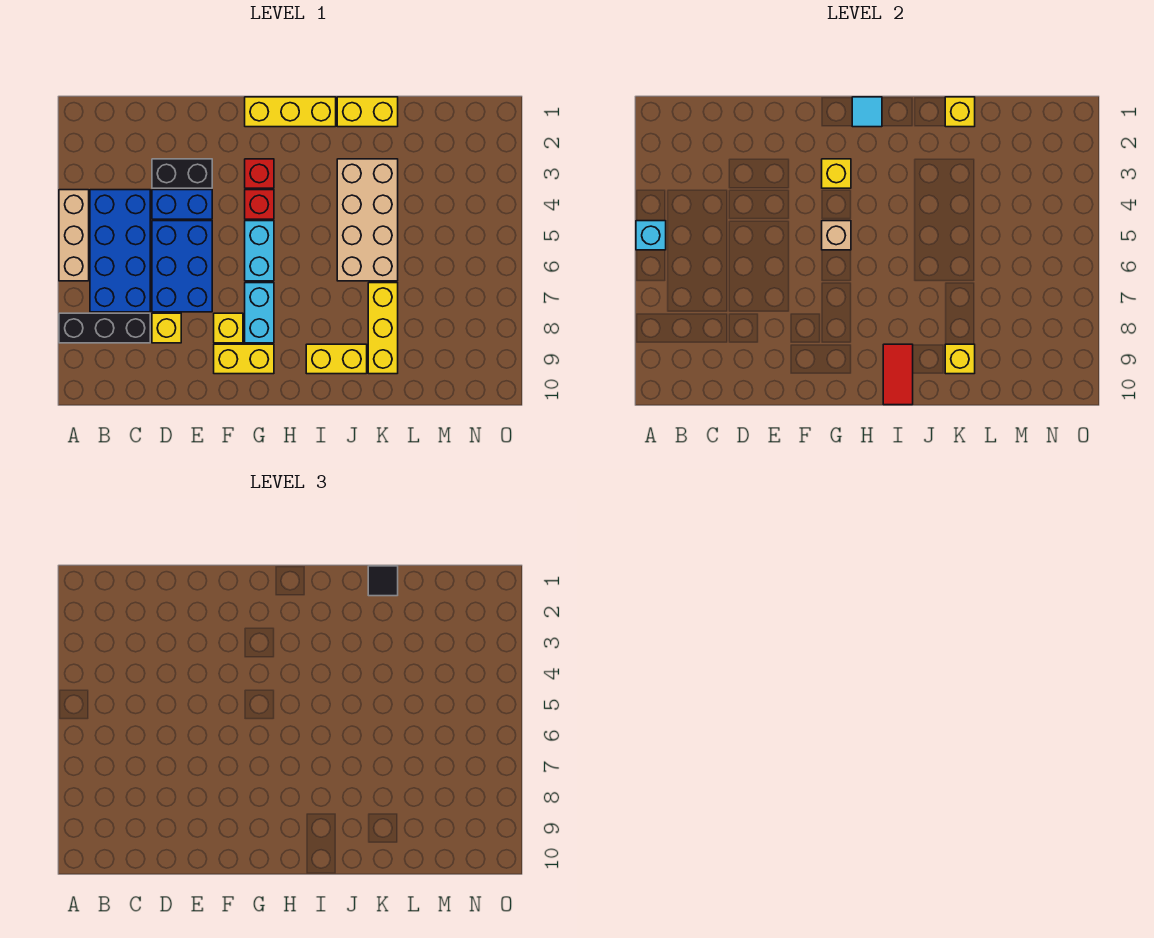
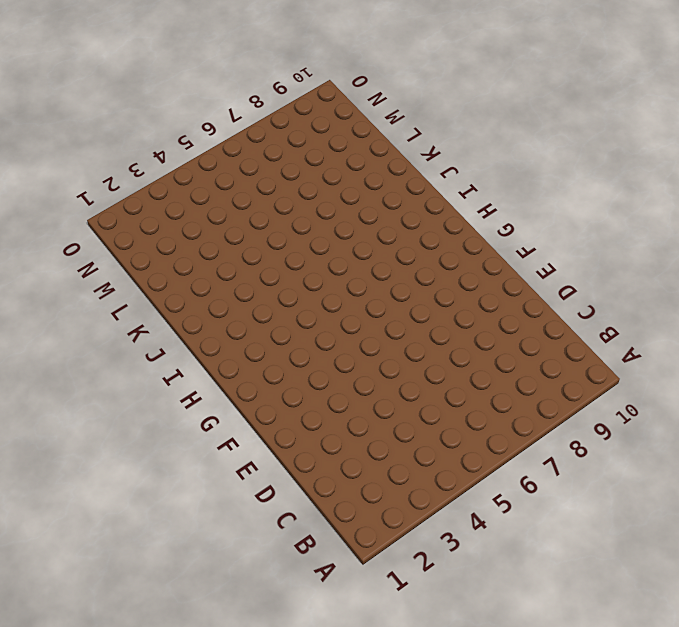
none -> tan brick A4:A6 level 1
none -> black brick A8:C8 level 1
none -> blue brick B4:C7 level 1

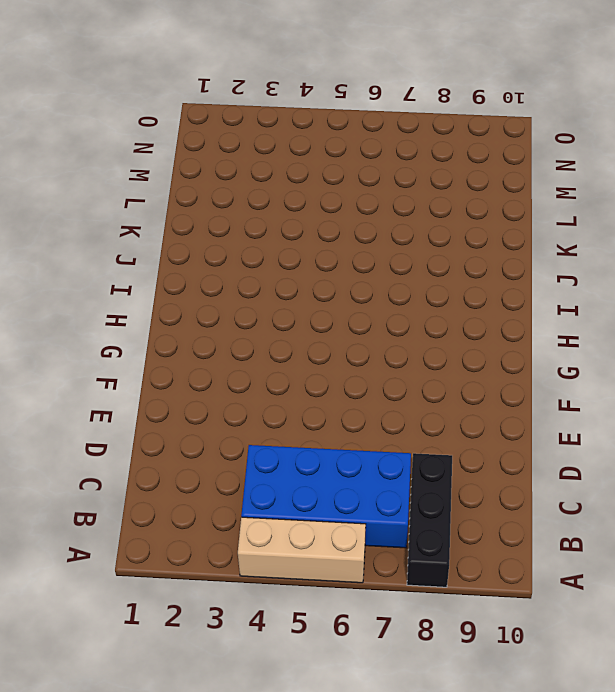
none -> black brick D3:E3 level 1
none -> blue brick D4:E4 level 1
none -> blue brick D5:E7 level 1

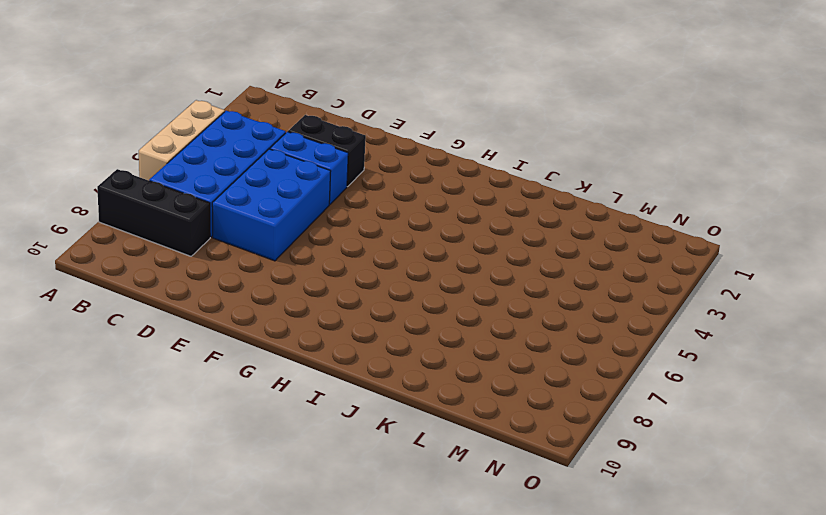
none -> yellow brick D8 level 1
none -> yellow brick F8 level 1
none -> yellow brick F9:G9 level 1

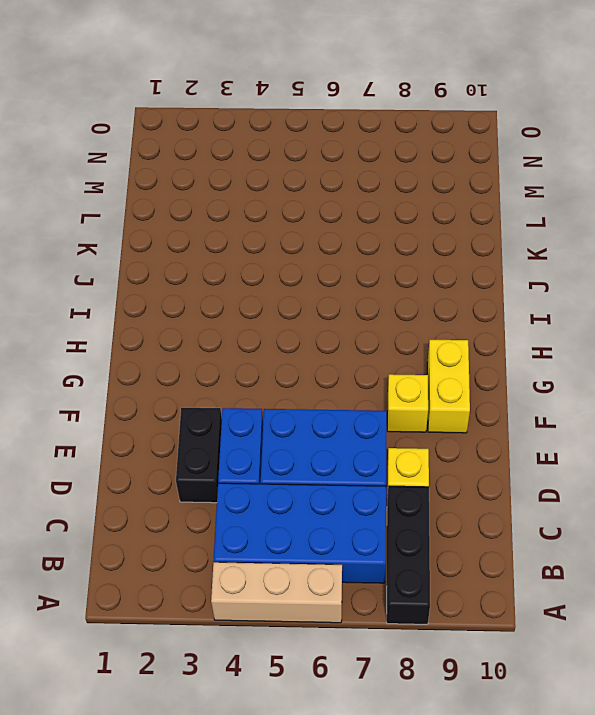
none -> yellow brick G1:I1 level 1
none -> red brick G3 level 1
none -> red brick G4 level 1

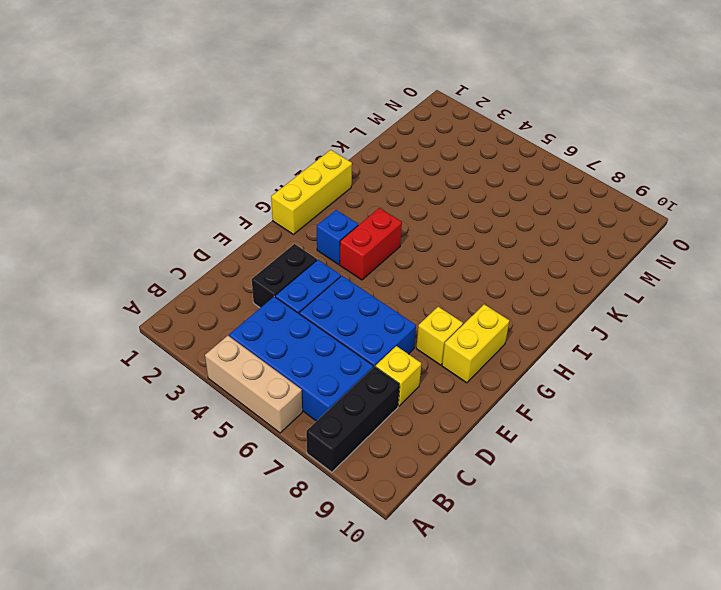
blue brick G3 level 1 -> red brick G3 level 1
red brick G4:H4 level 1 -> red brick G4 level 1
none -> cyan brick G5:G6 level 1
none -> cyan brick G7:G8 level 1
none -> yellow brick I9:J9 level 1

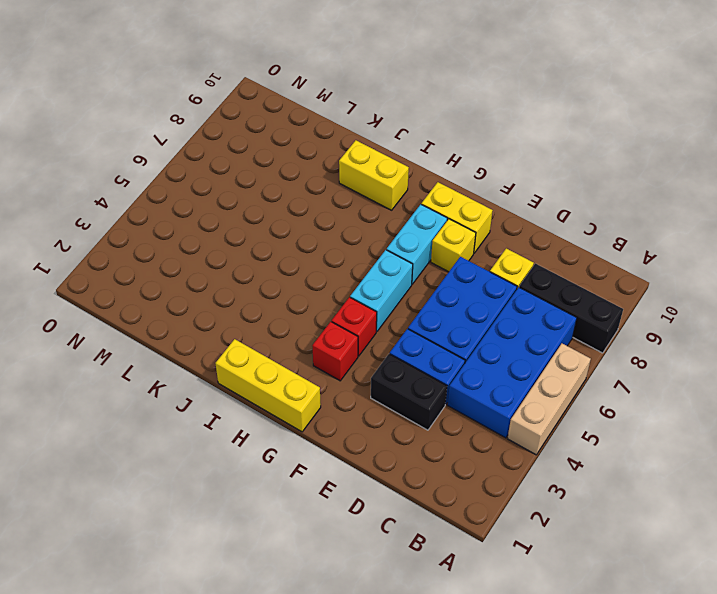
none -> yellow brick J1:K1 level 1
none -> tan brick J3:K6 level 1
none -> yellow brick K7:K9 level 1

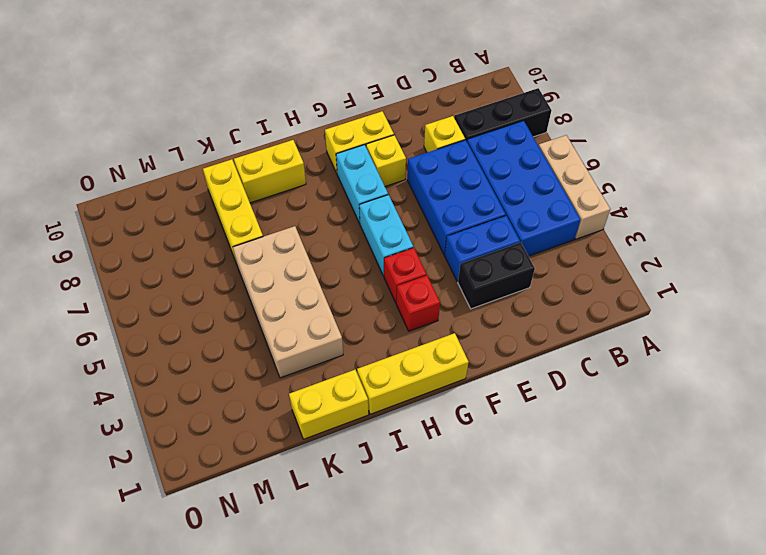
none -> cyan brick A5 level 2
none -> yellow brick G3 level 2
none -> tan brick G5 level 2

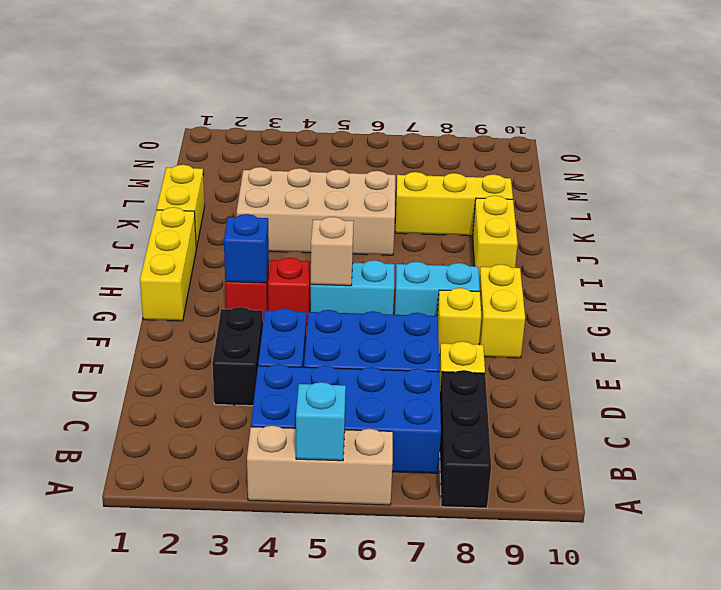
blue brick G3 level 2 -> yellow brick G3 level 2
none -> cyan tile H1 level 2
none -> red tile I9:I10 level 2
none -> yellow brick K1 level 2

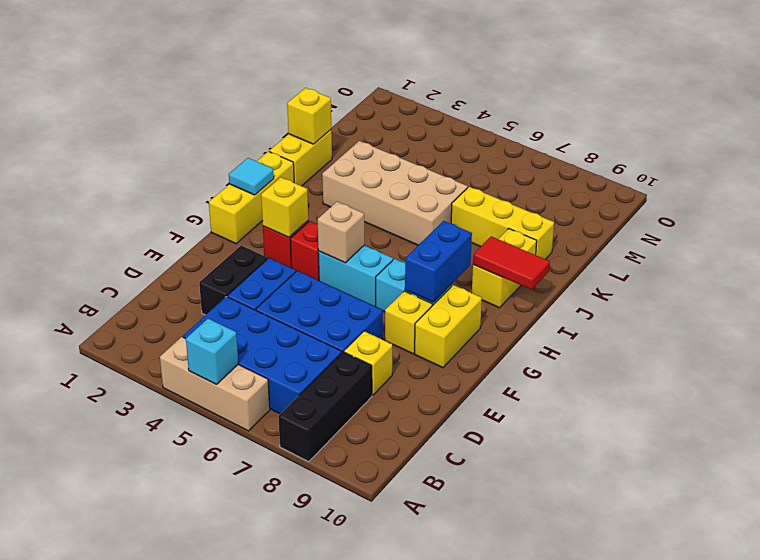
blue brick G8:H8 level 2 -> none
none -> yellow brick K9 level 2
none -> black tile K1 level 3

